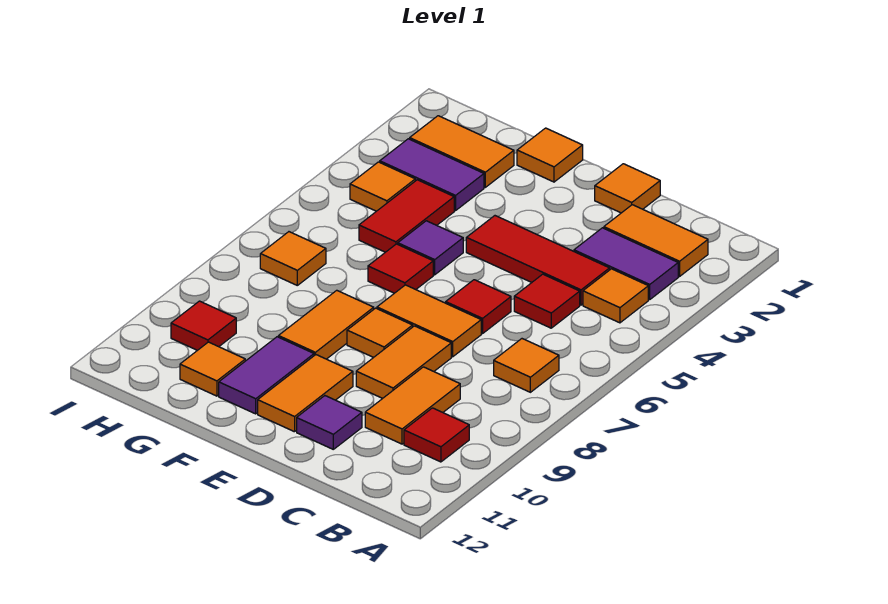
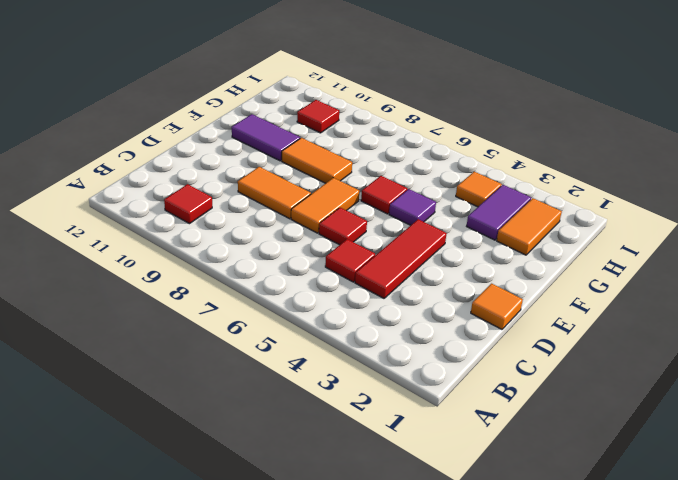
none -> orange tile B2:C2 level 1
none -> purple tile B3:C3 level 1
none -> orange tile B4 level 1

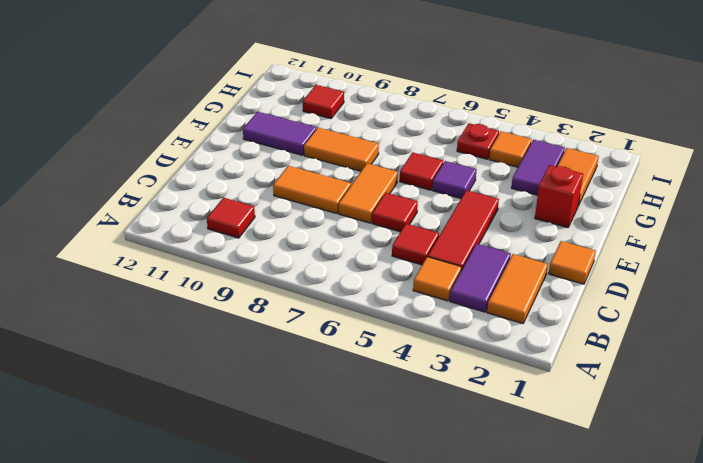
red brick F2 level 1 -> none
red plate H5 level 1 -> none
none -> orange tile B7 level 1
none -> orange tile C9:C10 level 1
none -> purple tile D11 level 1

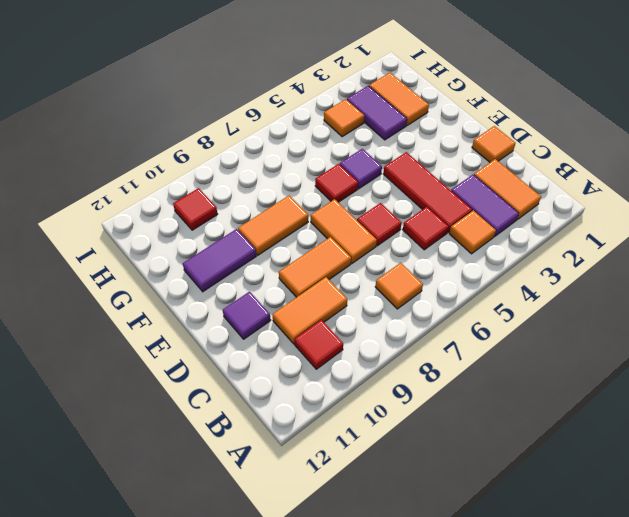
none -> orange tile E8 level 1
none -> orange tile E10:E11 level 1
none -> orange tile F1 level 1

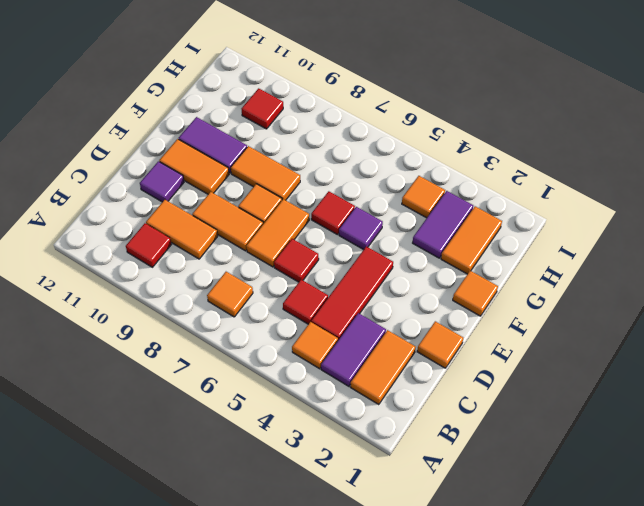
none -> red tile G4:G5 level 1
none -> orange tile G11 level 1
none -> orange tile H7 level 1

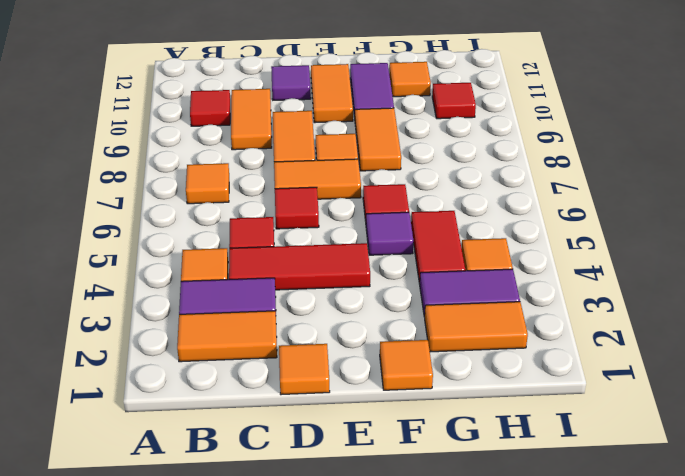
none -> orange tile H7 level 1

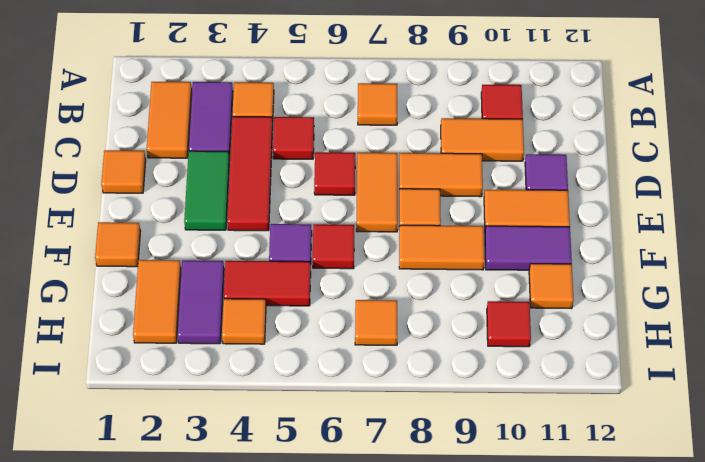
green tile D3:E3 level 1 -> none

